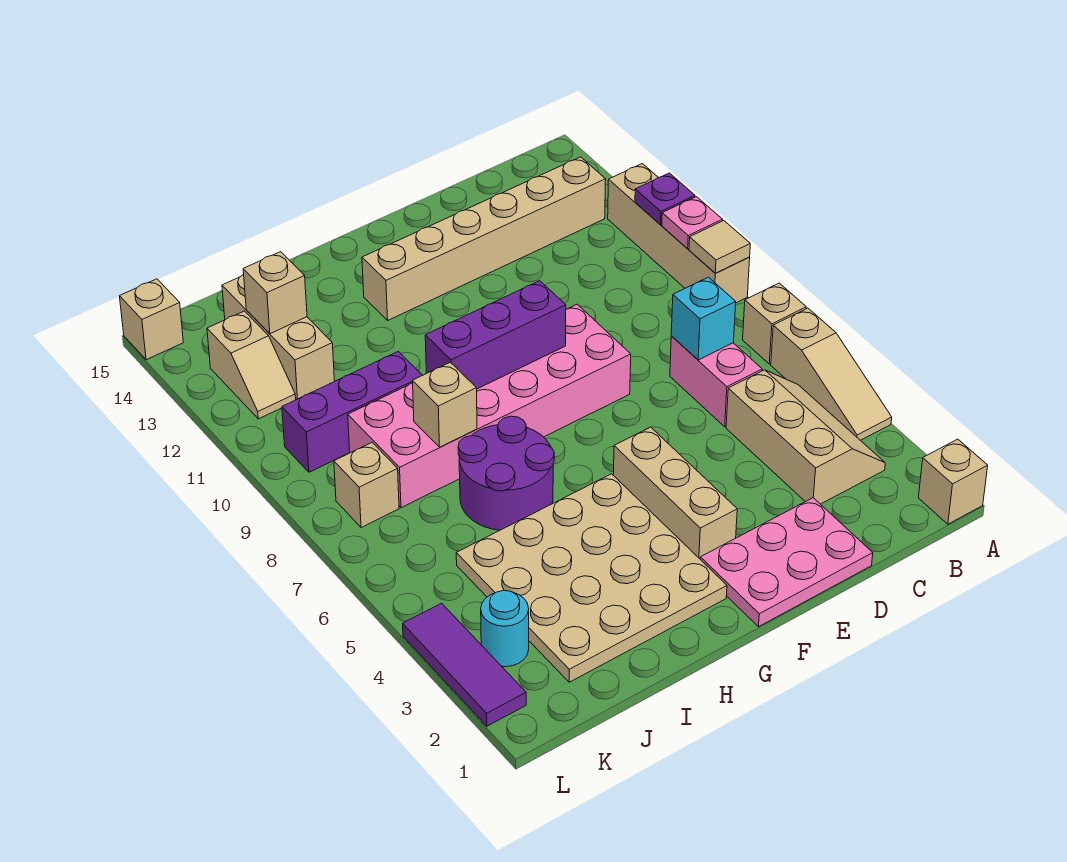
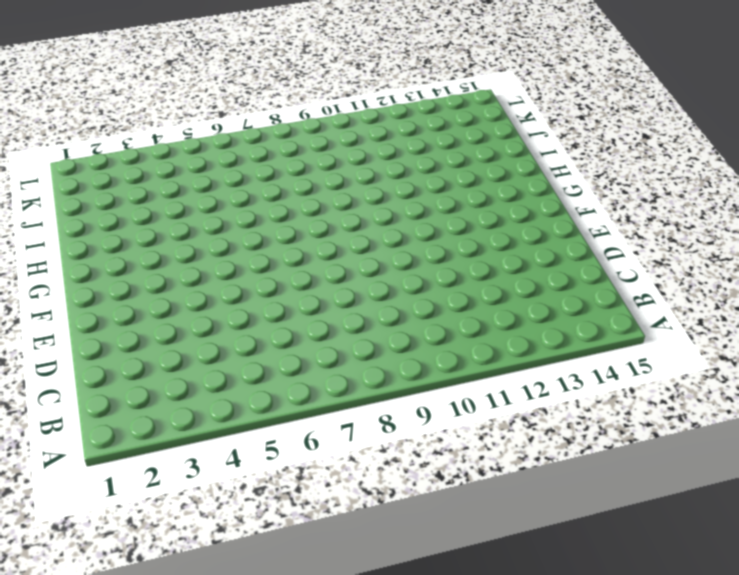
none -> tan brick A1 level 1
none -> tan slope A4:A6 level 1 top 6
none -> tan brick A7 level 1

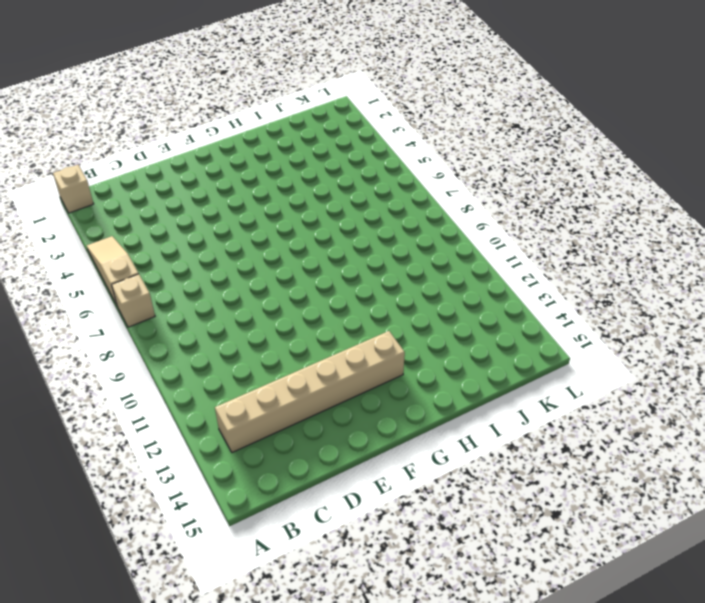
none -> tan brick A9:A12 level 1
none -> tan slope B3:C5 level 1 top C
none -> pink brick C6:C7 level 1

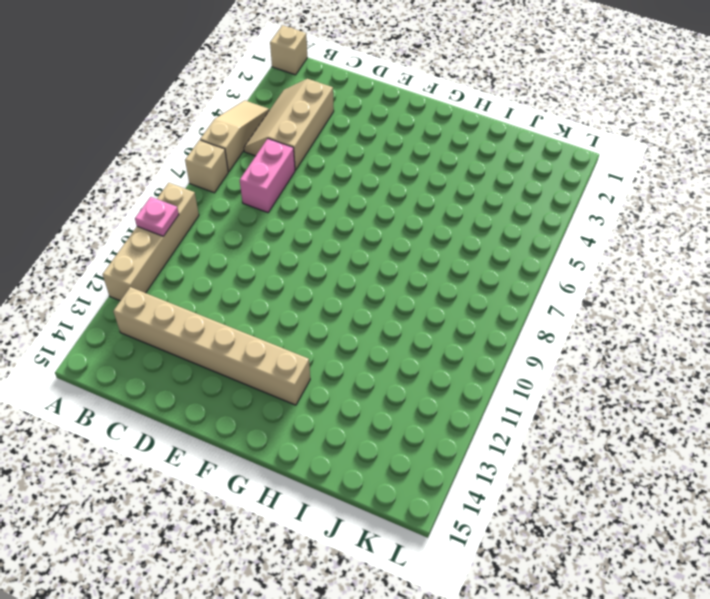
none -> pink plate D1:F2 level 1
none -> pink brick E8:J9 level 1
none -> tan brick F3:F5 level 1

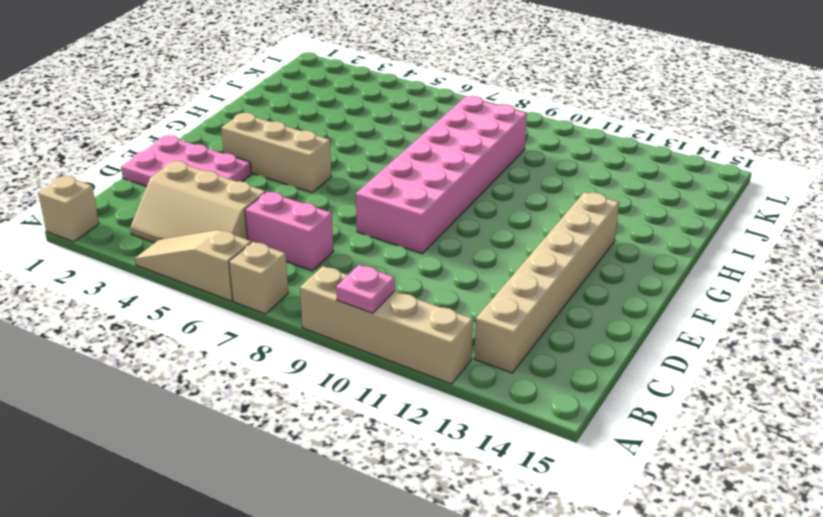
pink plate D1:E3 level 1 -> pink plate D1:F2 level 1
none -> tan plate G2:J5 level 1
none -> purple round brick H6:I7 level 1
none -> purple brick I10:K10 level 1

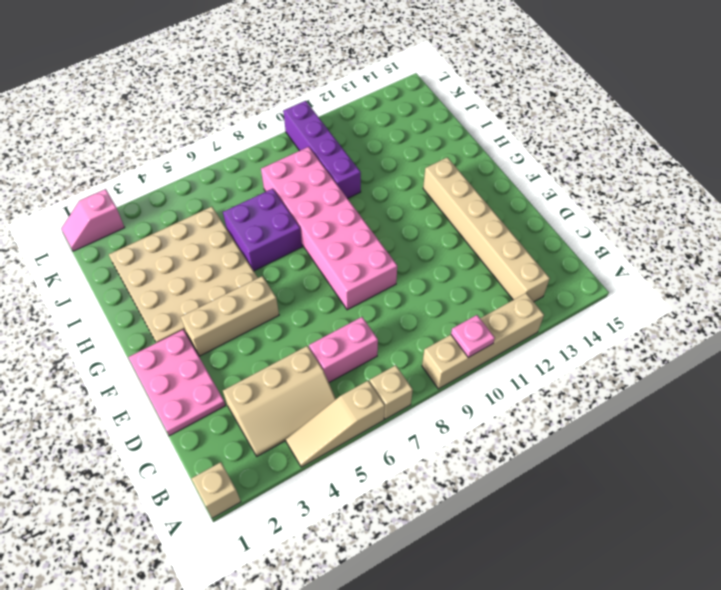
purple brick H6:I7 level 1 -> purple round brick H6:I7 level 1
purple brick I10:L10 level 1 -> purple brick I10:K10 level 1
pink slope L1:L2 level 1 top 2 -> purple tile L2:L4 level 1
none -> tan brick J12:J14 level 1
none -> cyan round brick K3 level 1
none -> tan brick K8 level 1

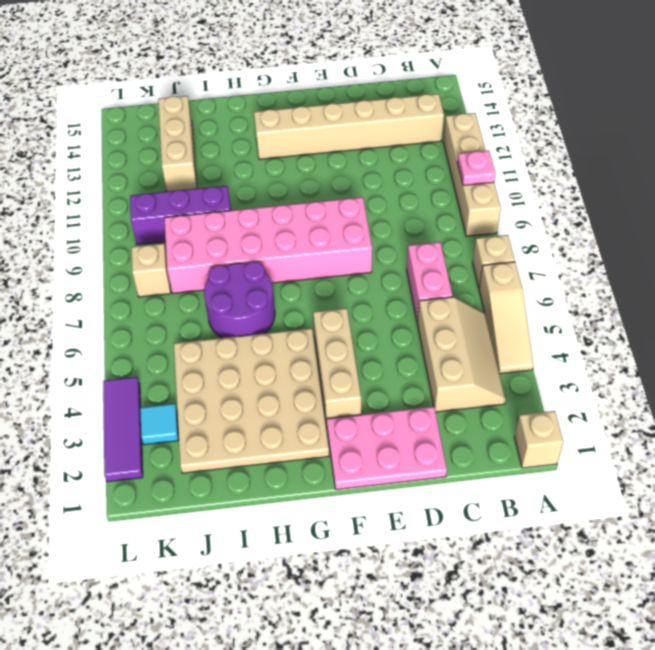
cyan tile K3 level 1 -> cyan round brick K3 level 1
none -> tan slope K12:K13 level 1 top 13
none -> tan brick L15 level 1
none -> tan tile A9 level 2

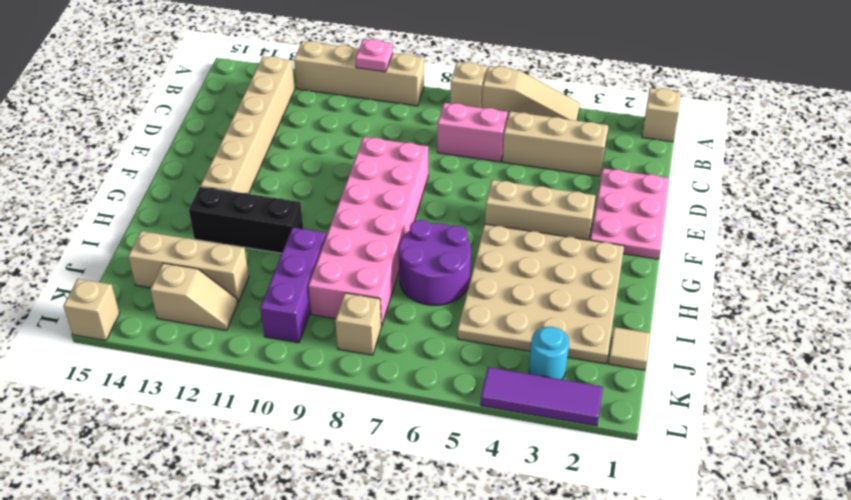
black brick H11:H13 level 1 -> none
tan tile J1 level 1 -> tan tile A9 level 2
none -> purple plate A11 level 2
none -> cyan brick C7 level 2
none -> purple brick F9:H9 level 2

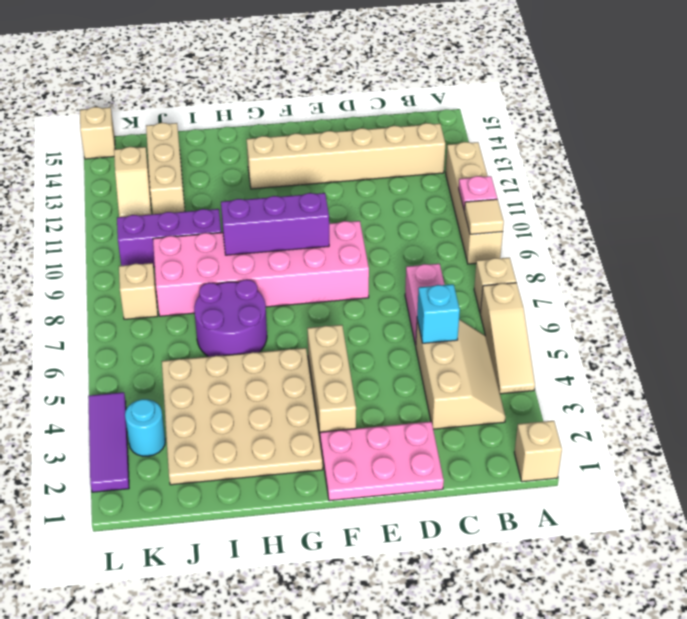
cyan brick C5 level 2 -> cyan brick C7 level 2
none -> purple plate A11 level 2
none -> tan brick I8 level 2
none -> tan brick J13 level 2

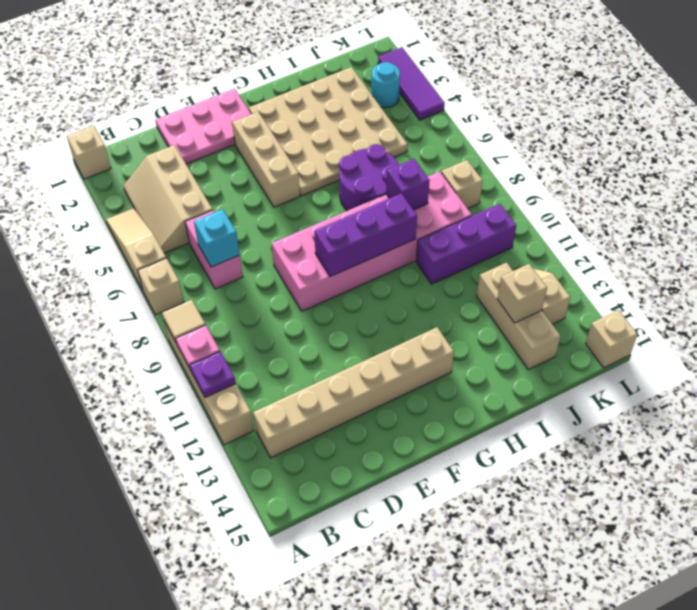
purple brick I8 level 2 -> tan brick I8 level 2

